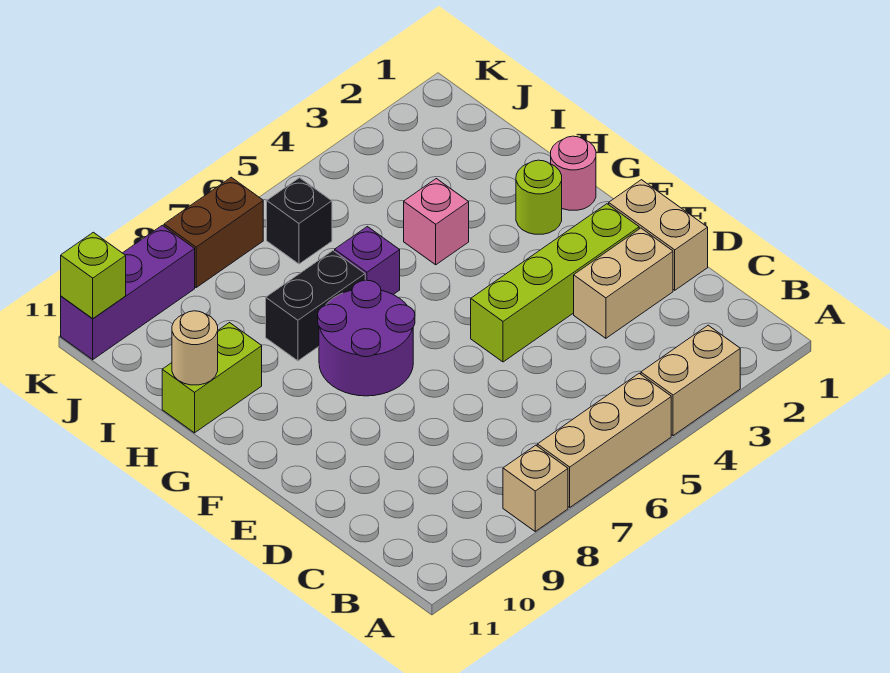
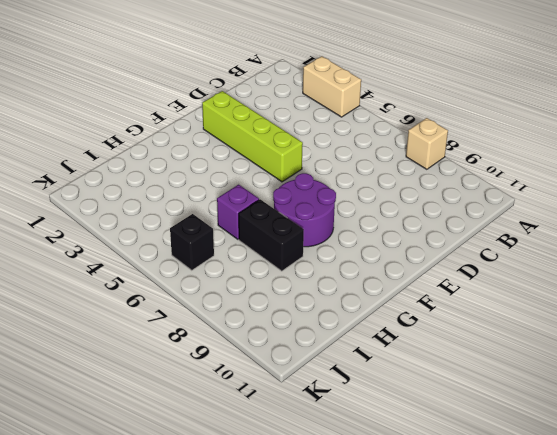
none -> tan brick A5:A7 level 1
none -> tan brick D1:E1 level 1
none -> tan brick D2:D3 level 1

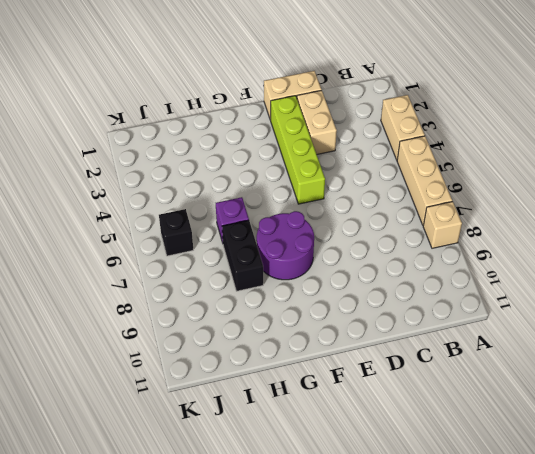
none -> pink round brick G1 level 1
none -> lime round brick G2 level 1
none -> pink brick H4 level 1

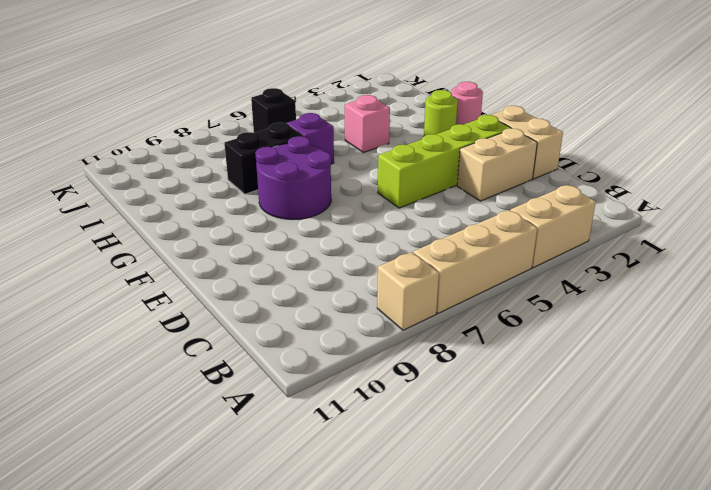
none -> lime brick H10:H11 level 1
none -> brown brick K7:K8 level 1
none -> purple brick K9:K11 level 1

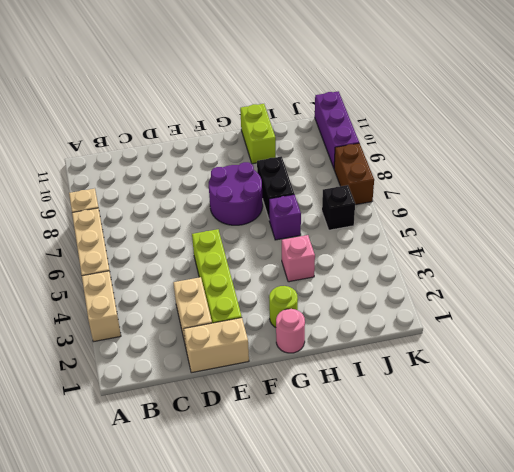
none -> tan round brick H11 level 2
none -> lime brick K11 level 2

